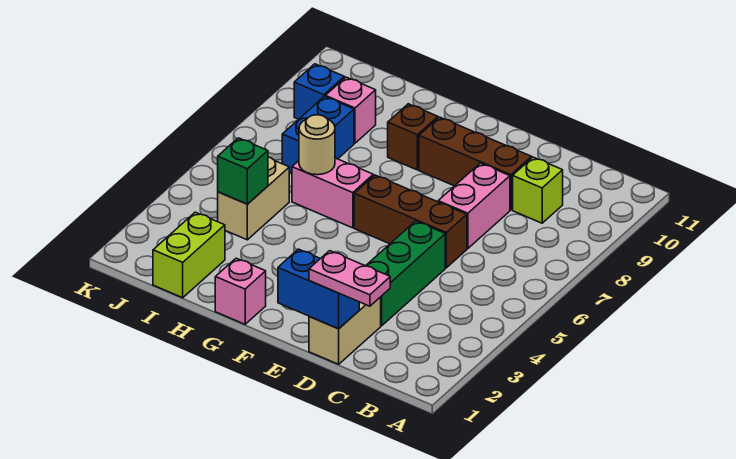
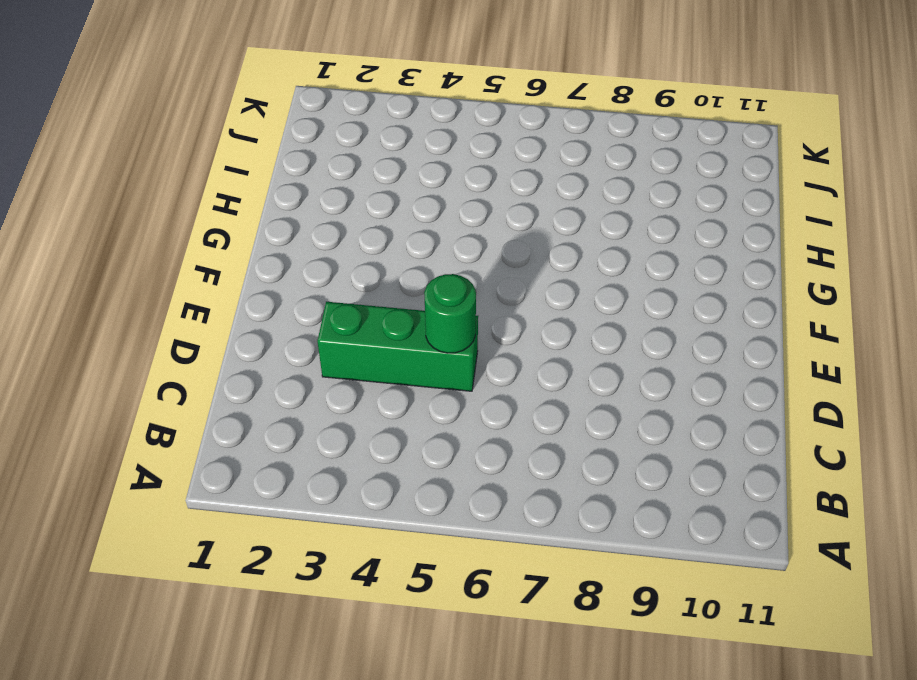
green round brick D5 level 2 -> none
none -> lime brick C9 level 1
none -> tan brick D1:D2 level 1
none -> brown brick D6:F6 level 1

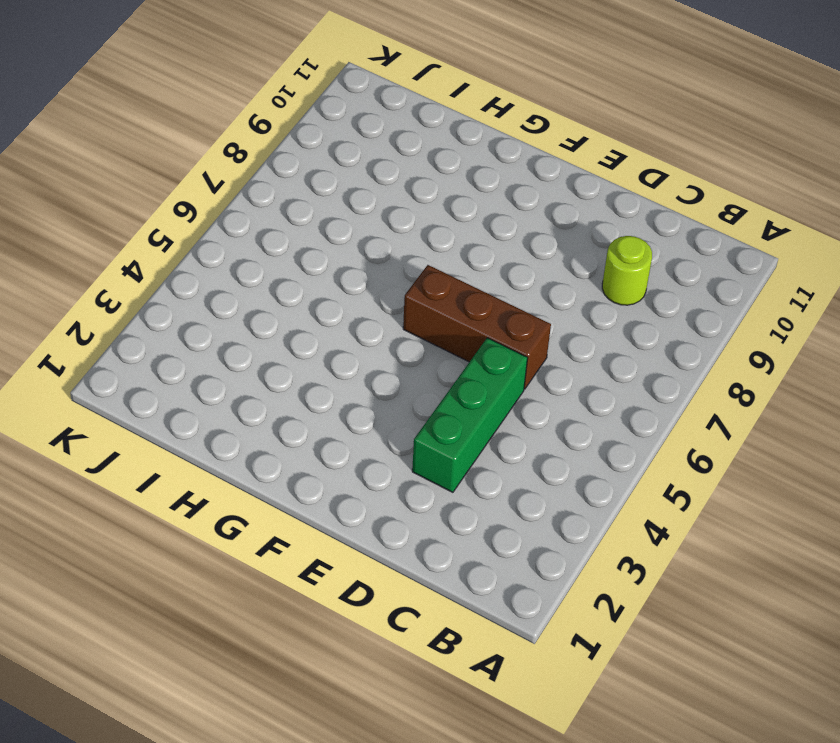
lime round brick C9 level 1 -> lime brick C9 level 1
none -> tan brick D1:D2 level 1
none -> pink brick D7:D8 level 1
none -> brown brick D9:F9 level 1

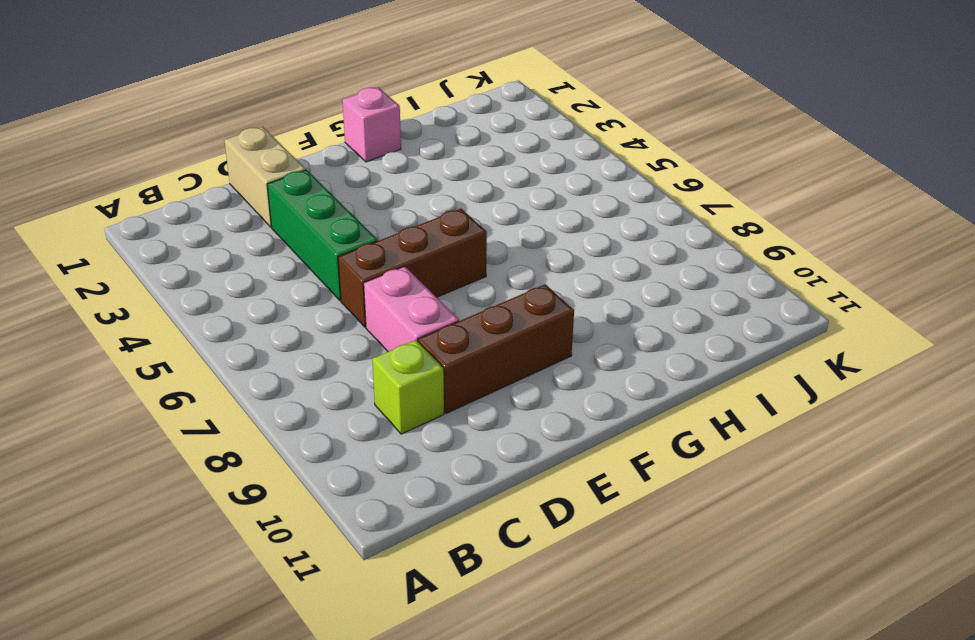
none -> pink brick G6:H6 level 1
none -> brown brick G9 level 1
none -> lime brick I1:I2 level 1

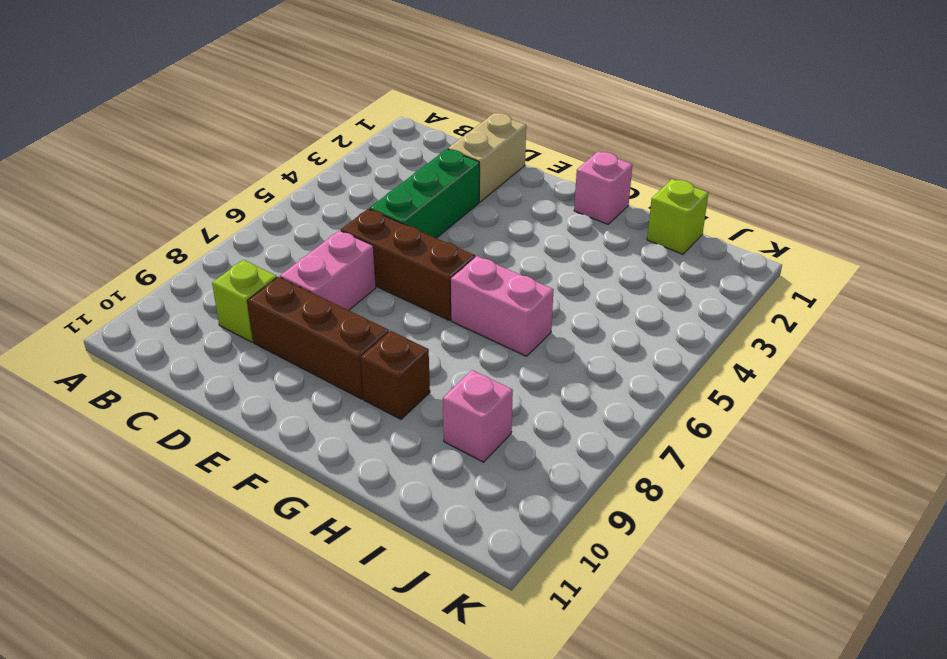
lime brick I1 level 1 -> lime brick I1:I2 level 1
none -> tan brick I4:I5 level 1
none -> blue brick I7:I8 level 1
none -> blue brick J9 level 1

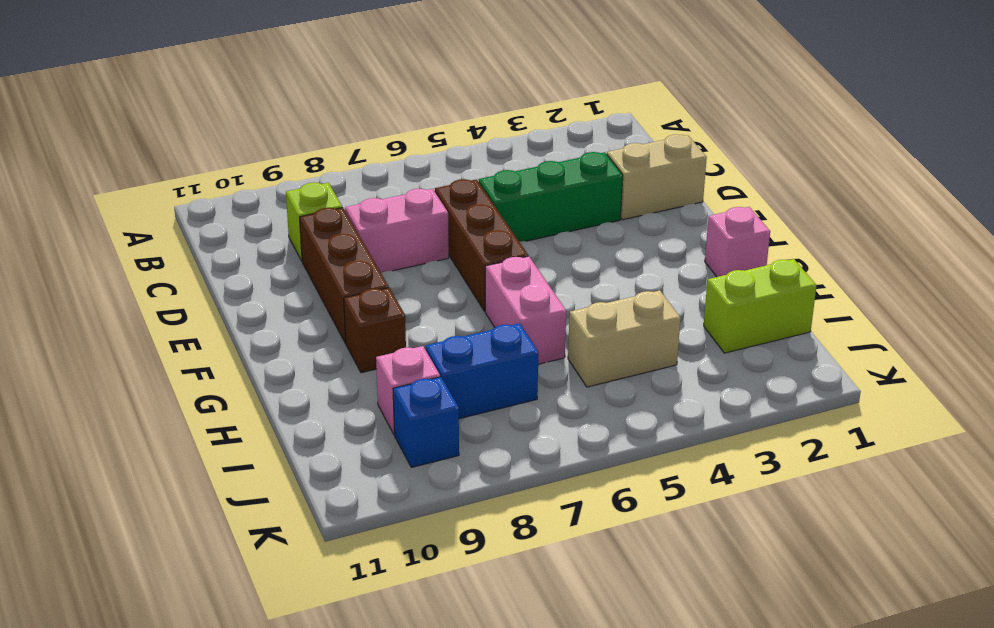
none -> blue brick D1:E1 level 2
none -> tan round brick H6 level 2
none -> green brick I4 level 2

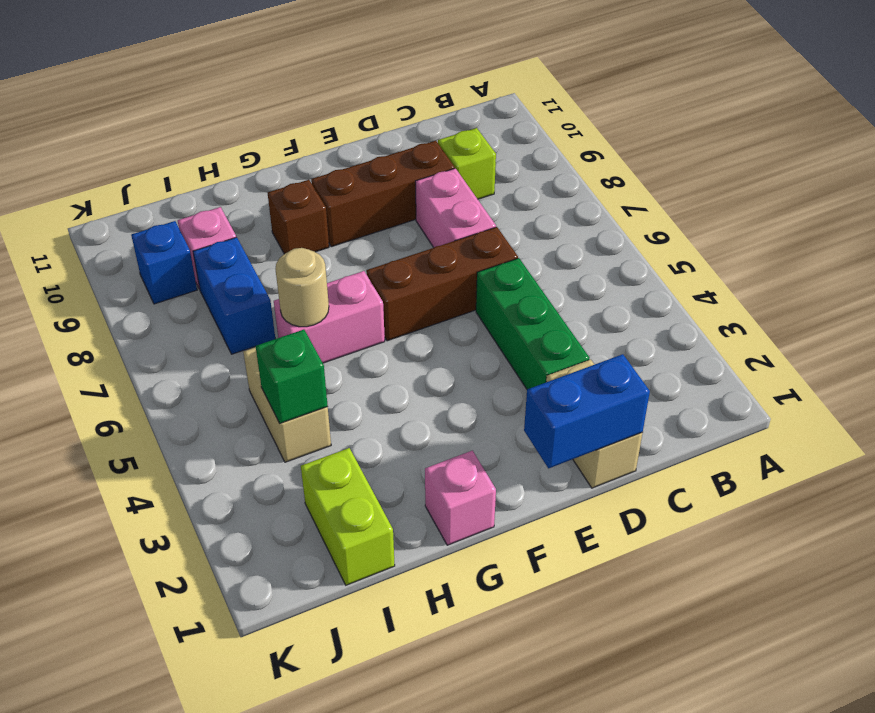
none -> pink plate C1:D1 level 3

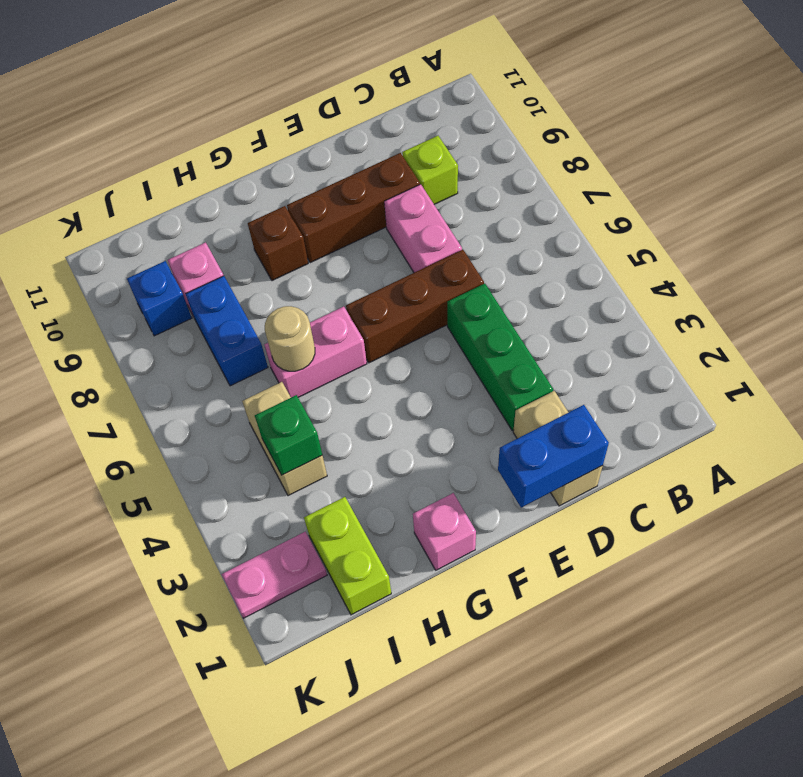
pink plate J2:K2 level 1 -> pink plate C1:D1 level 3

